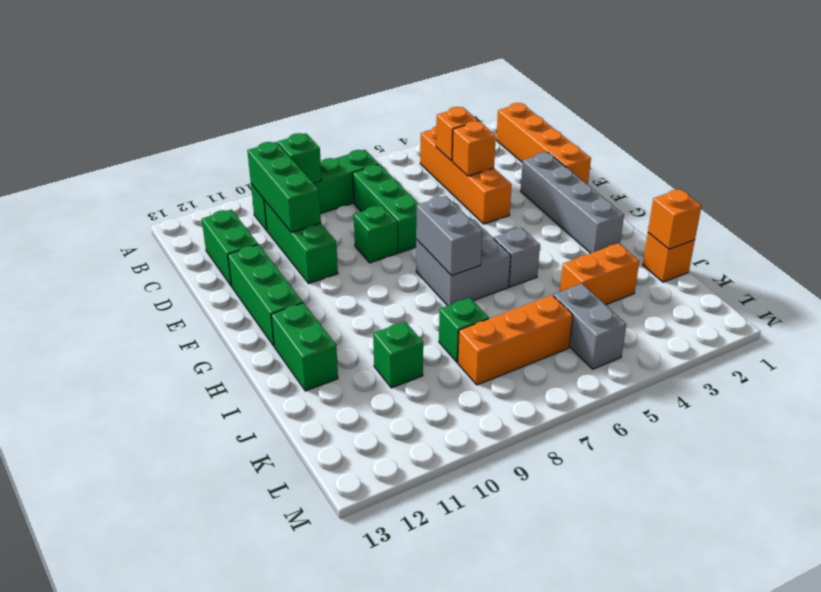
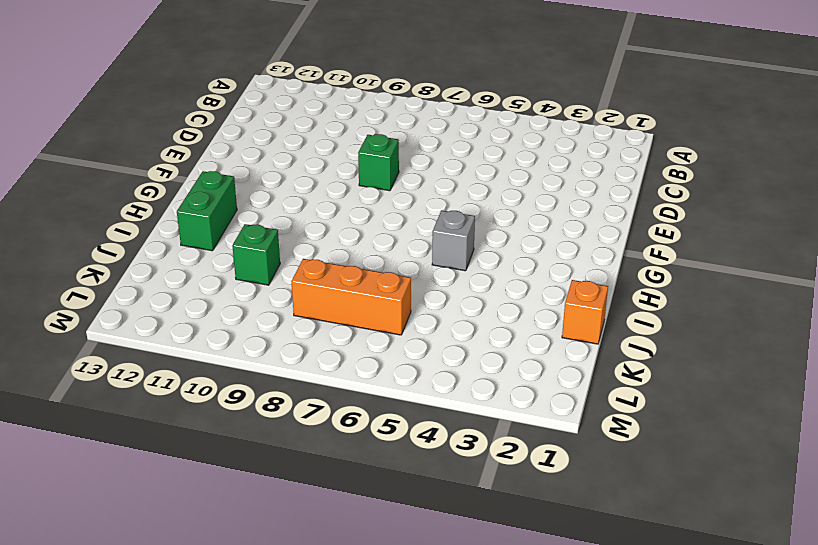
none -> orange brick B1:E1 level 1
none -> orange brick B4:E4 level 1
none -> green brick B7:B10 level 1

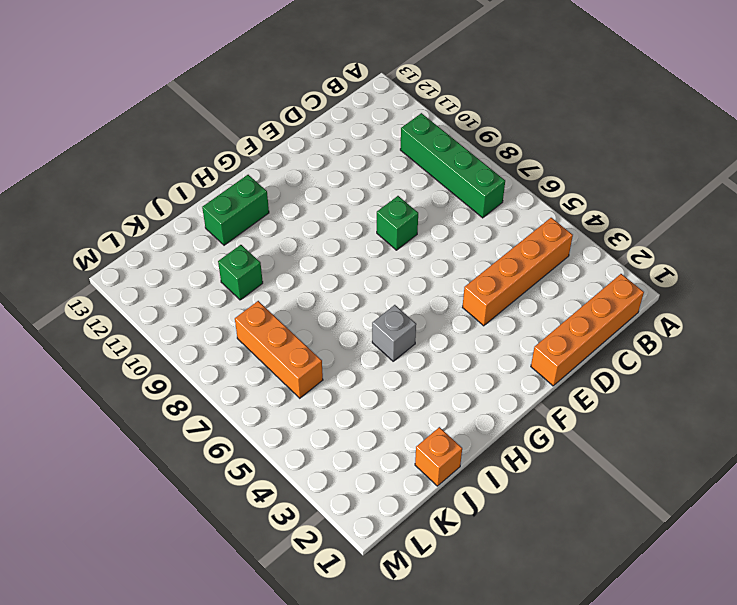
none -> green brick C7:E7 level 1
none -> green brick C10:E10 level 1
none -> green brick C12:D12 level 1

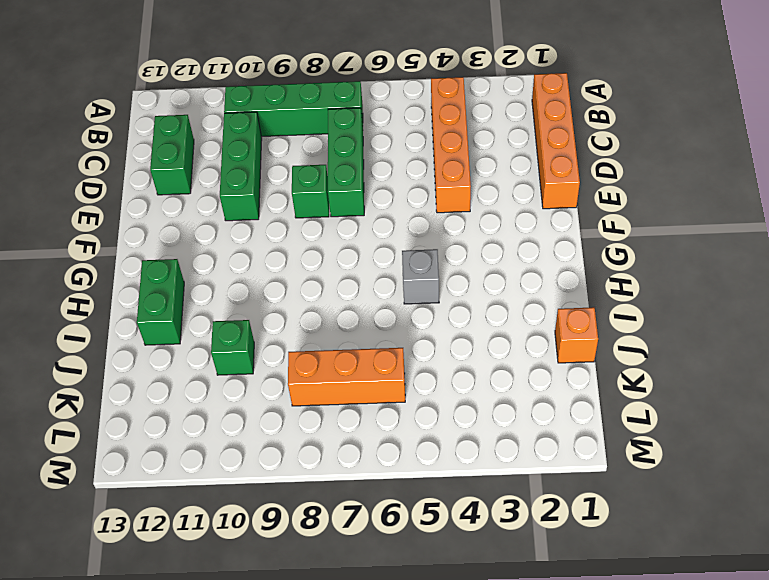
none -> grey brick E2:H2 level 1
none -> green brick E12:G12 level 1
none -> grey brick G6:H7 level 1

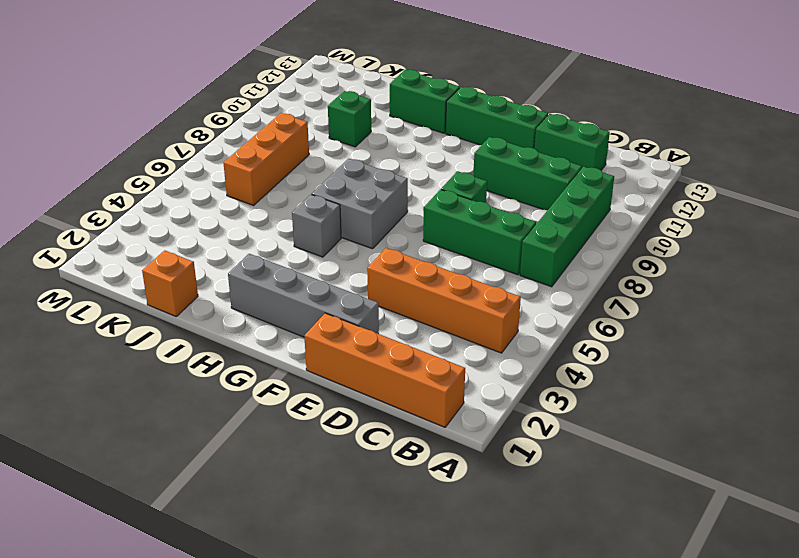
none -> orange brick J3:J4 level 1
none -> green brick J8 level 1
none -> grey brick K5:L5 level 1

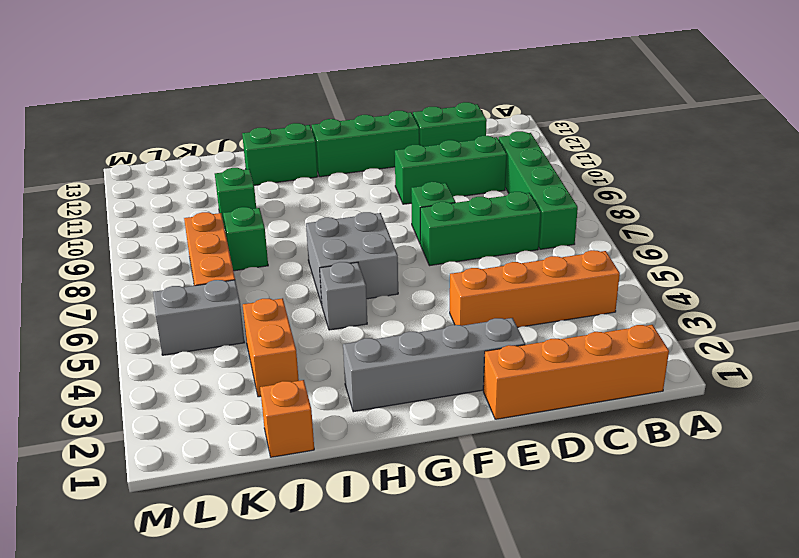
none -> green brick B9 level 2
none -> green brick B10:D10 level 2
none -> orange brick C4 level 2

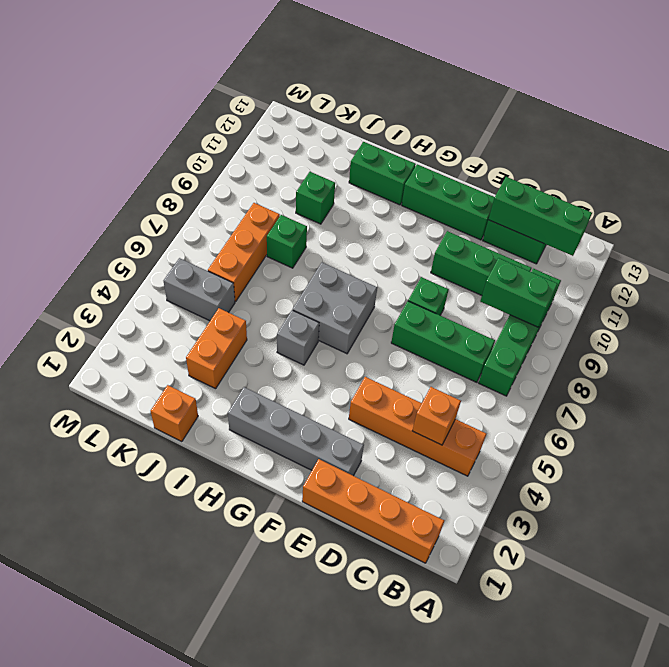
green brick B9:C9 level 2 -> green brick B9 level 2
green brick B12:D12 level 2 -> green brick B10:D10 level 2
none -> orange brick D4 level 2
none -> grey brick G7:H7 level 2
none -> orange brick J1 level 2

